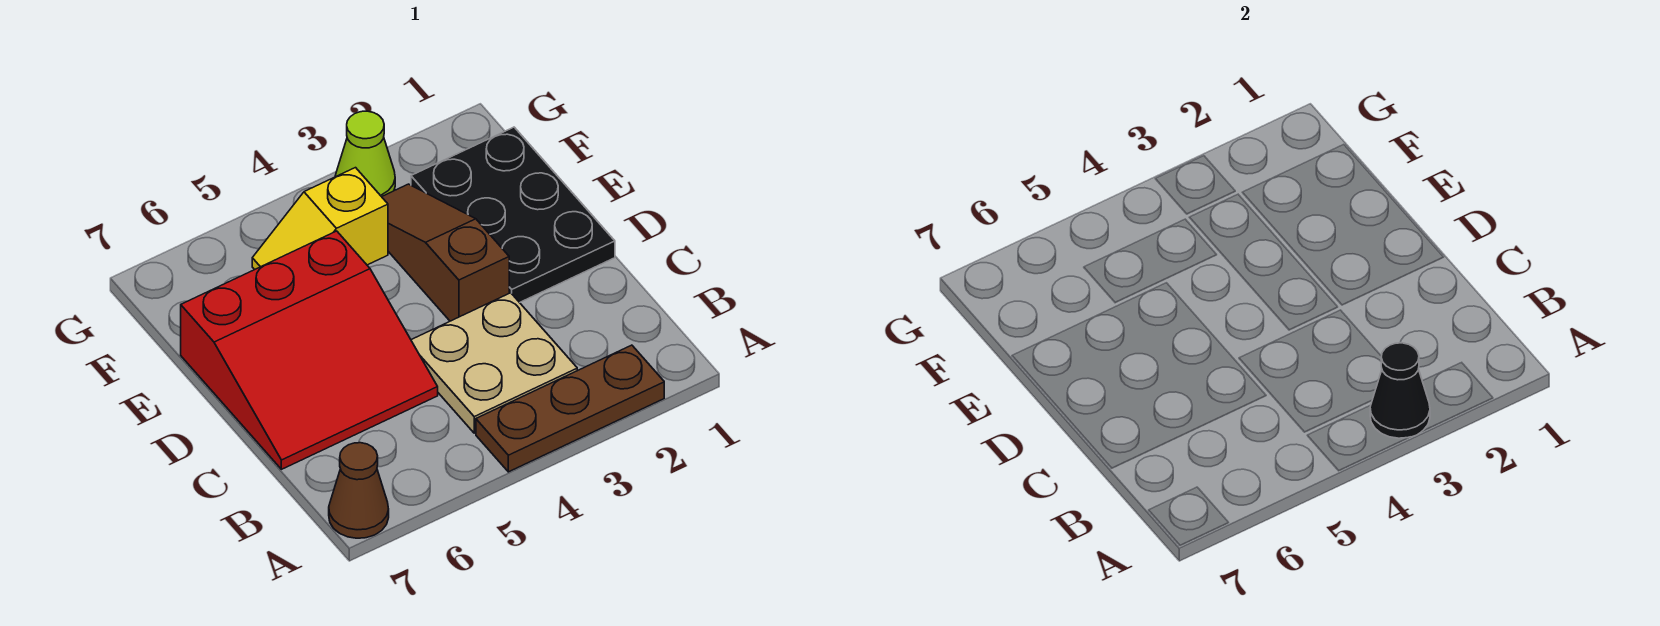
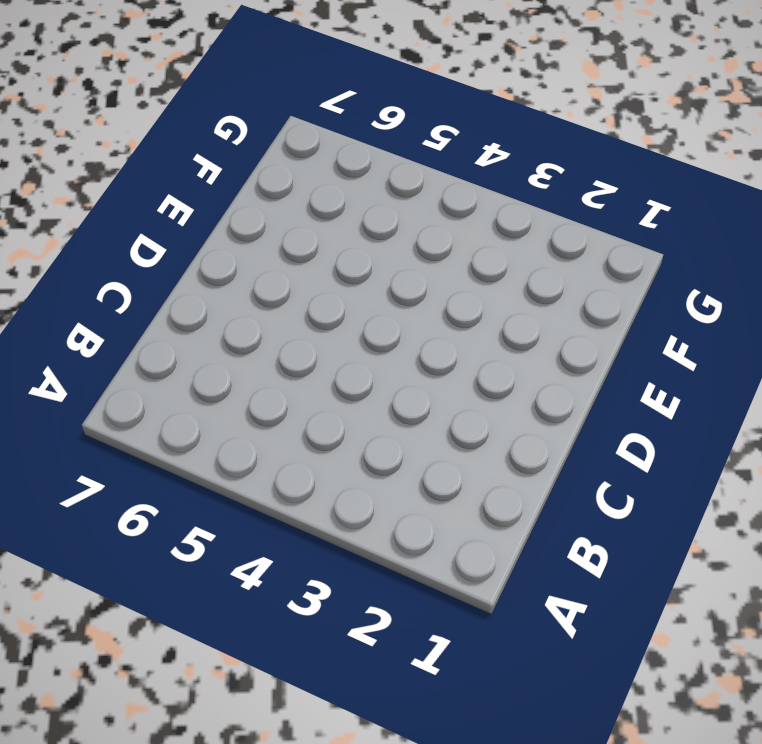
none -> brown plate A2:A4 level 1
none -> brown cone A7 level 1

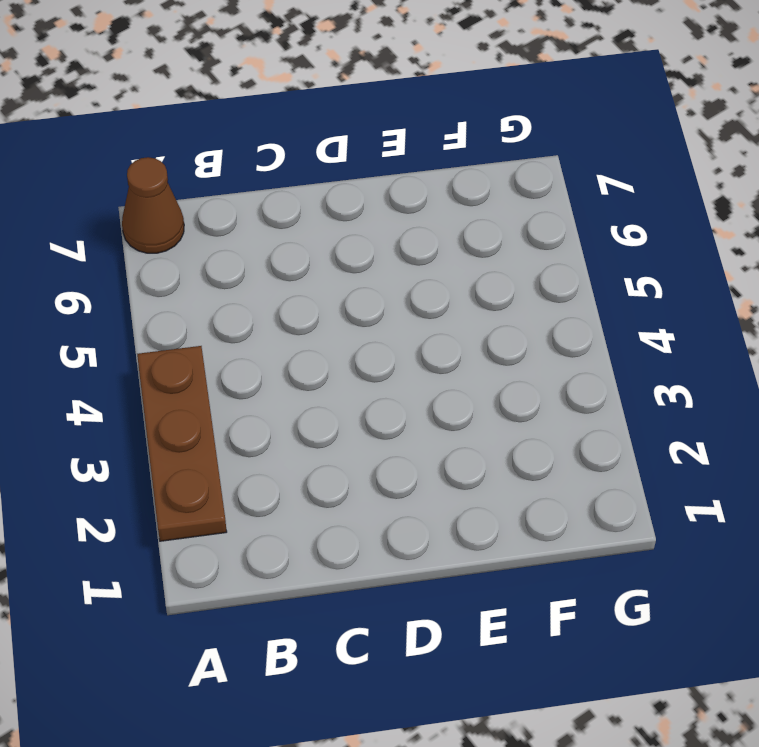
none -> tan plate B3:C4 level 1
none -> red slope C5:E7 level 1 top E

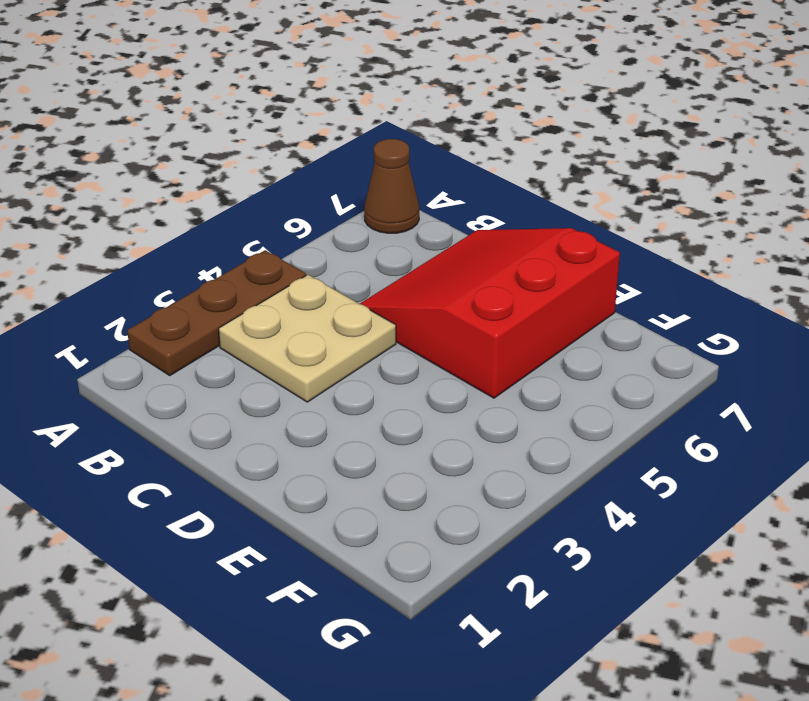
none -> black plate D1:F2 level 1
none -> brown slope D3:F3 level 1 top D

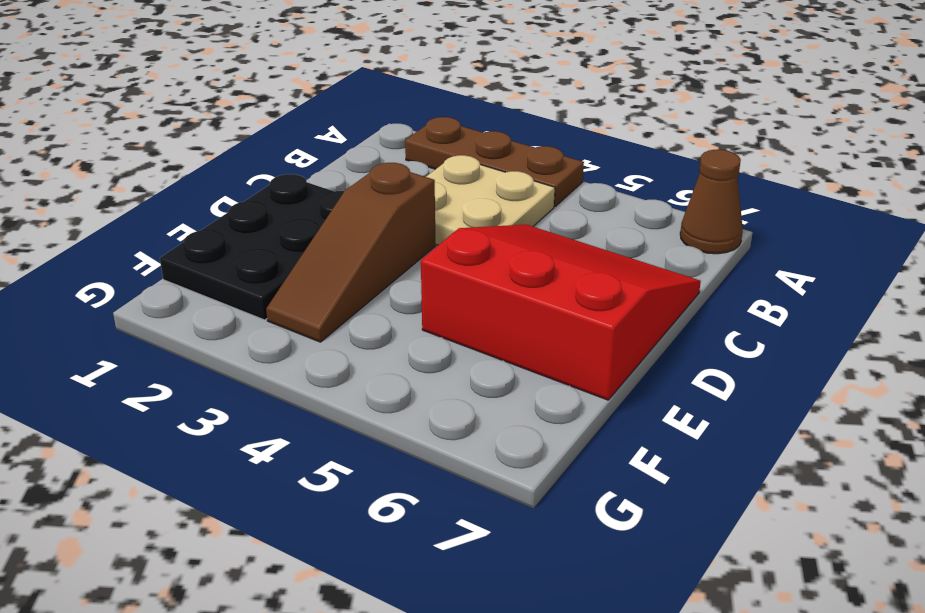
none -> yellow slope F4:F5 level 1 top 4
none -> lime cone G3 level 1

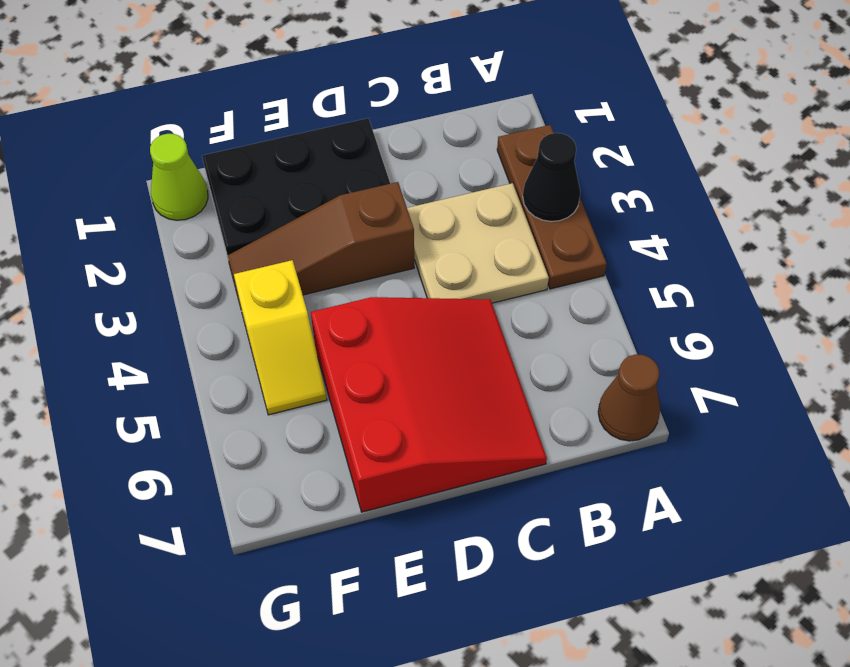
lime cone G1 level 1 -> lime cone G3 level 1

